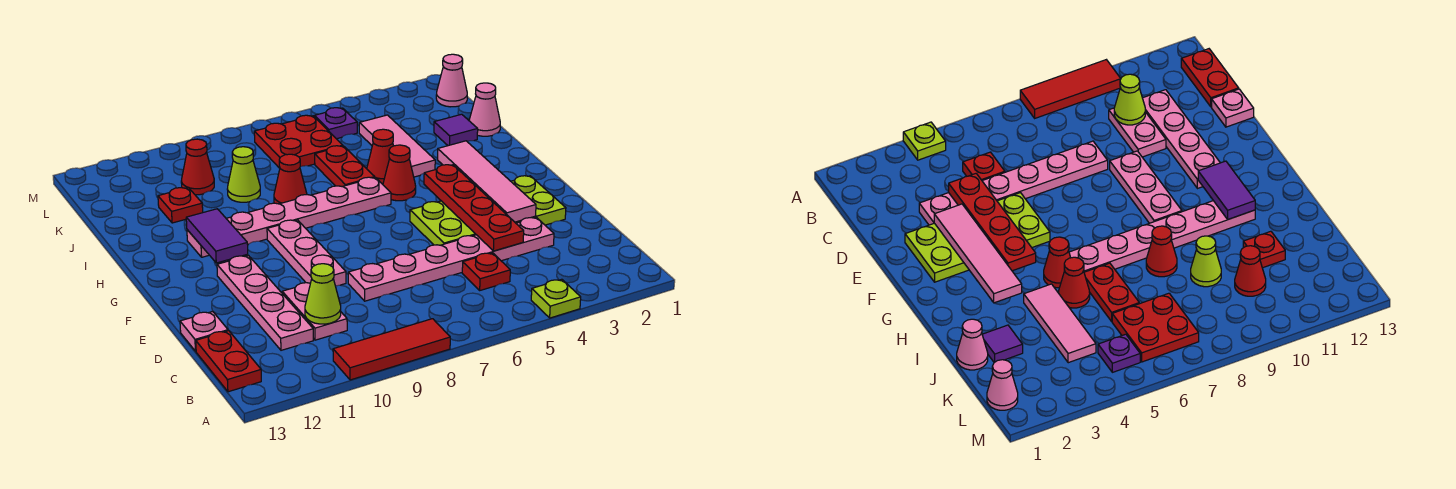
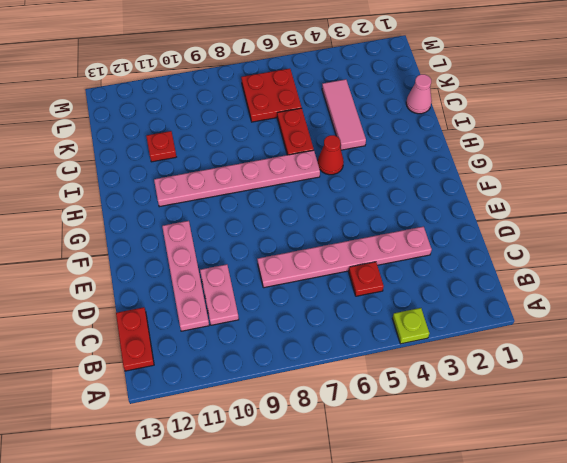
none -> red tile A8:A10 level 1
none -> pink plate D13 level 1
none -> lime plate E2:F5 level 1

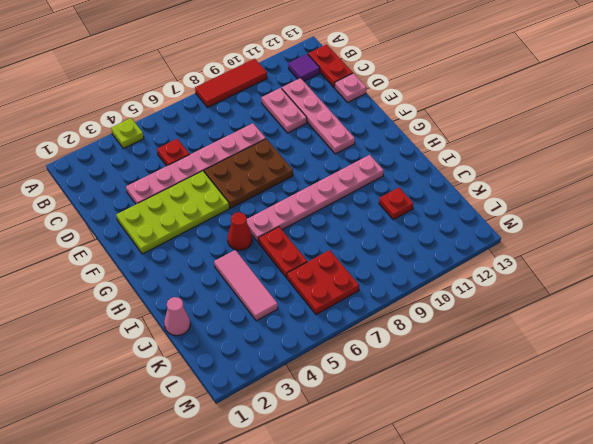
purple tile B12 level 1 -> purple tile J2 level 1
brown plate E6:F8 level 1 -> none
none -> pink plate E9:G9 level 1
none -> red cone I5 level 1
none -> red cone I8 level 1

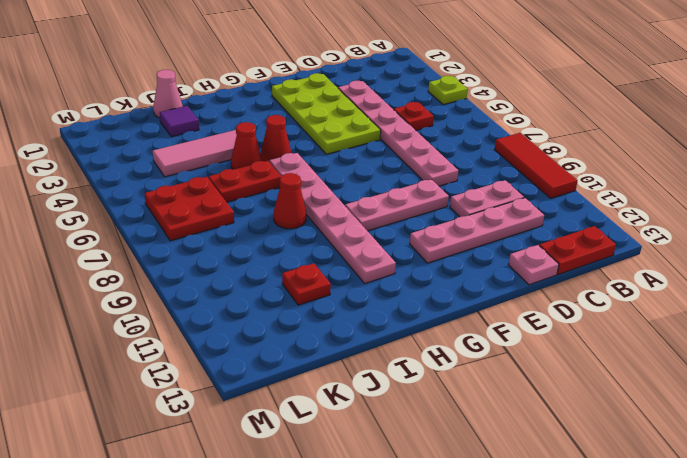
none -> lime cone J9 level 1
none -> red cone K10 level 1
none -> pink cone L1 level 1

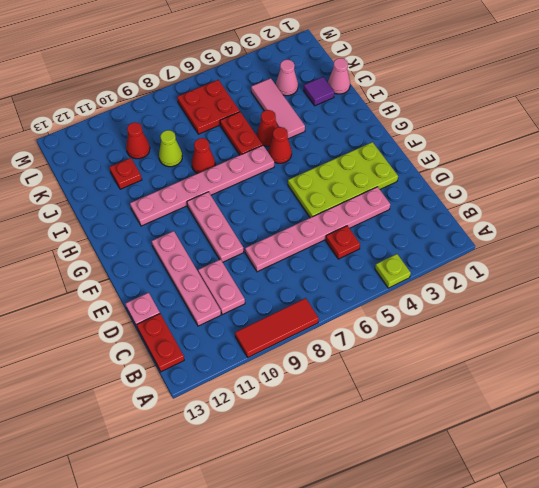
pink cone K3 level 1 -> pink cone L1 level 1
none -> purple plate L5 level 1
none -> lime cone C10 level 2
none -> red plate D4:G4 level 2

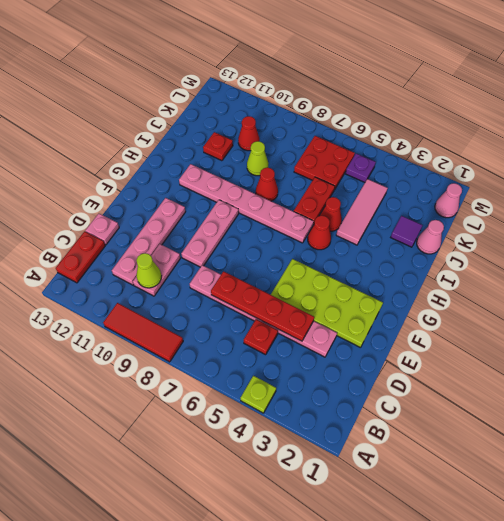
red plate D4:D7 level 2 -> red plate D4:G4 level 2
none -> pink tile E3:H3 level 2
none -> purple tile G11:H11 level 2

